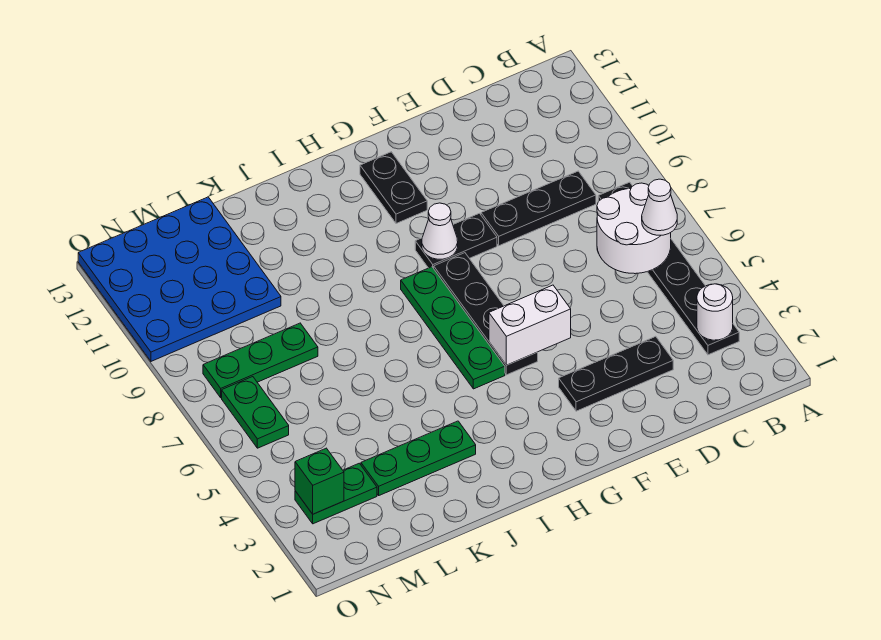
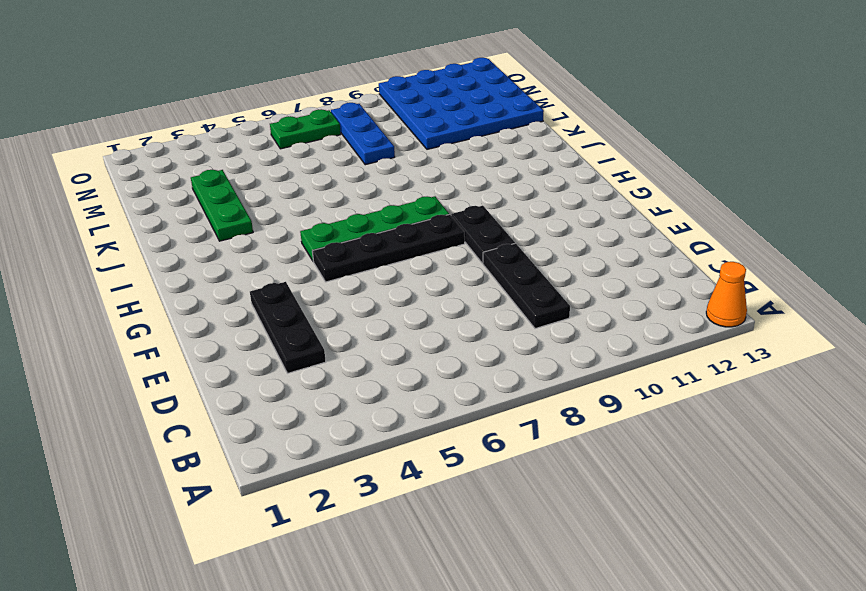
orange cone A13 level 1 -> none
blue plate L8:N8 level 1 -> green plate L8:N8 level 1
none -> black plate B3:B8 level 1
none -> black plate G11:G12 level 1
none -> green plate M3:N3 level 1

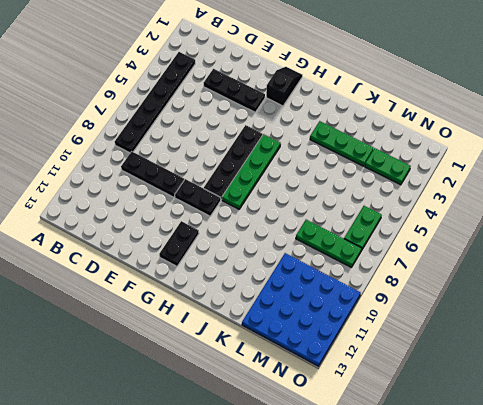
black slope G1:G2 level 1 top 2 -> none
none -> white round brick B3 level 2
none -> white round brick B6:C7 level 2
none -> white brick F5:G5 level 2

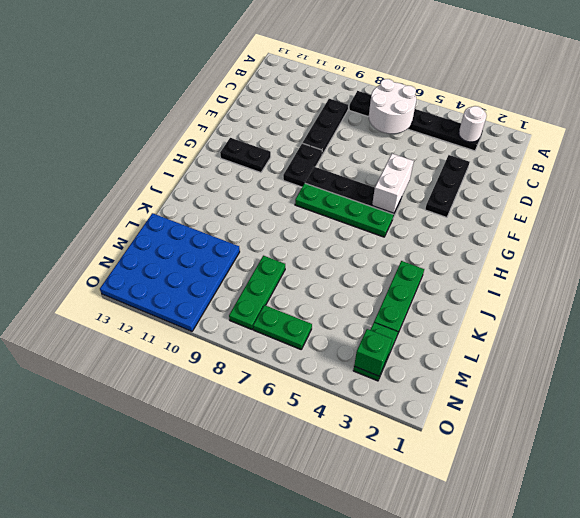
none -> white cone G9 level 2
none -> white cone B6 level 3

